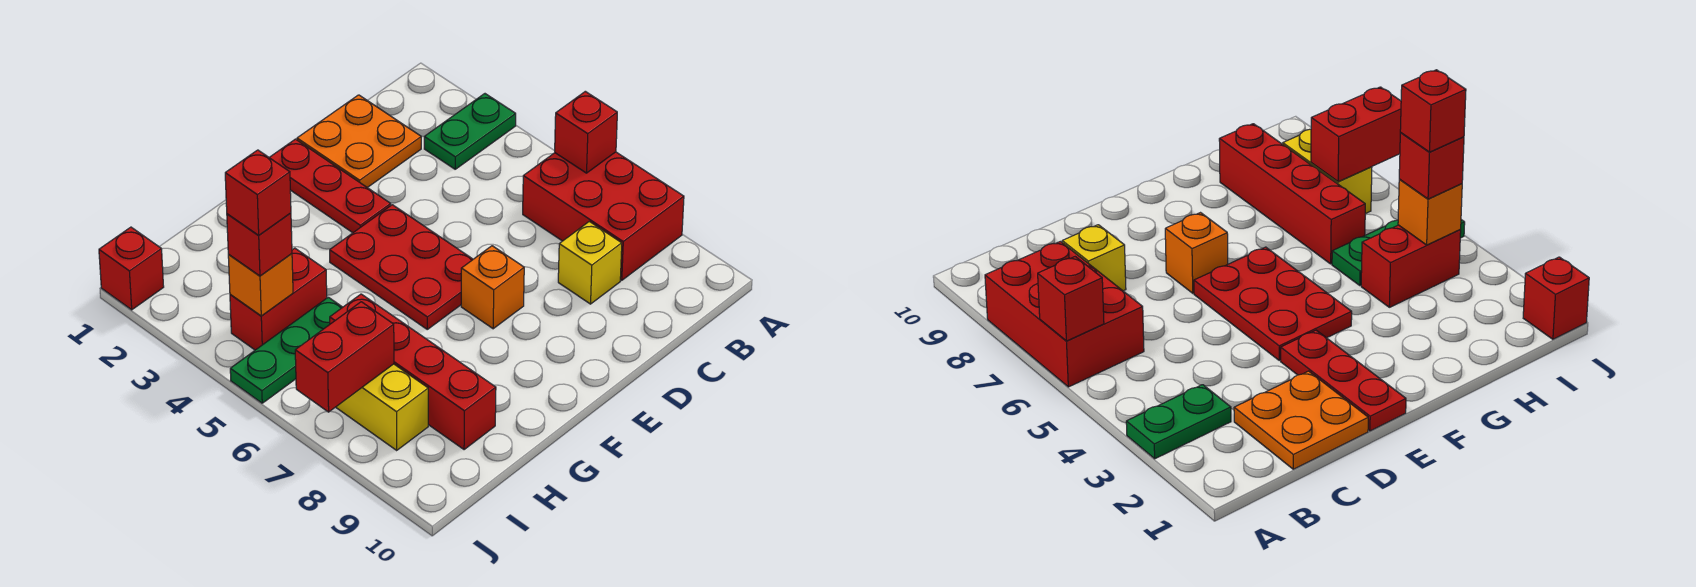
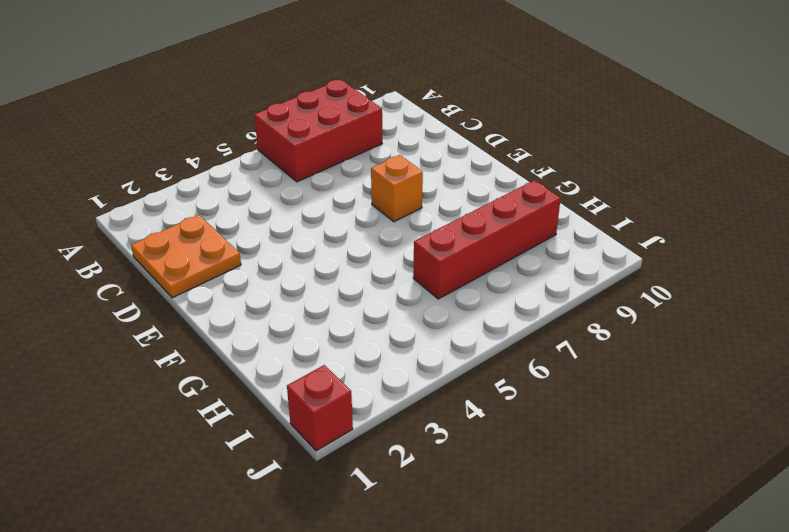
none -> green plate A3:B3 level 1
none -> yellow brick C8 level 1
none -> red plate E1:E3 level 1

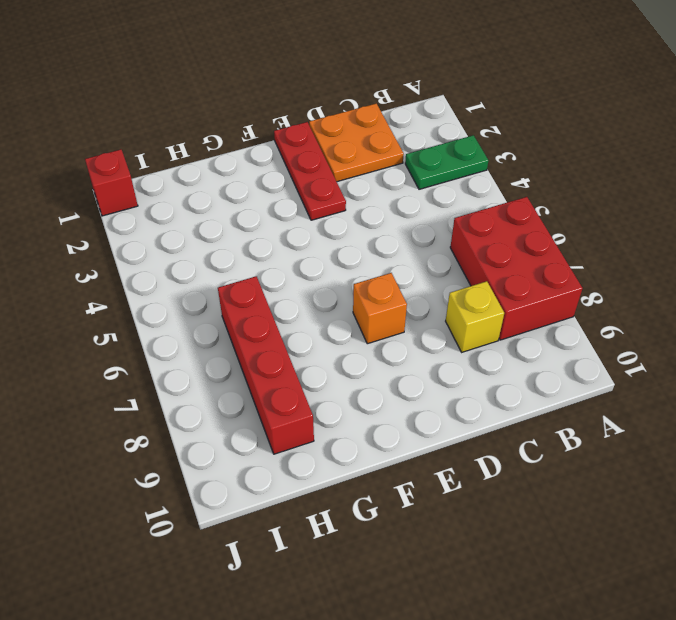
none -> red plate E4:F6 level 1
none -> red brick H4:I4 level 1
none -> green plate H5:J5 level 1

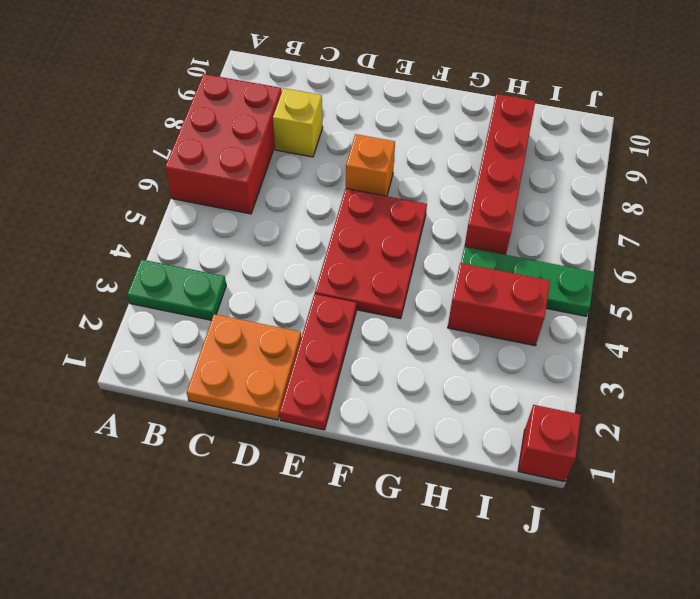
none -> yellow brick I7:I8 level 1
none -> red brick A6 level 2
none -> orange brick I4 level 2

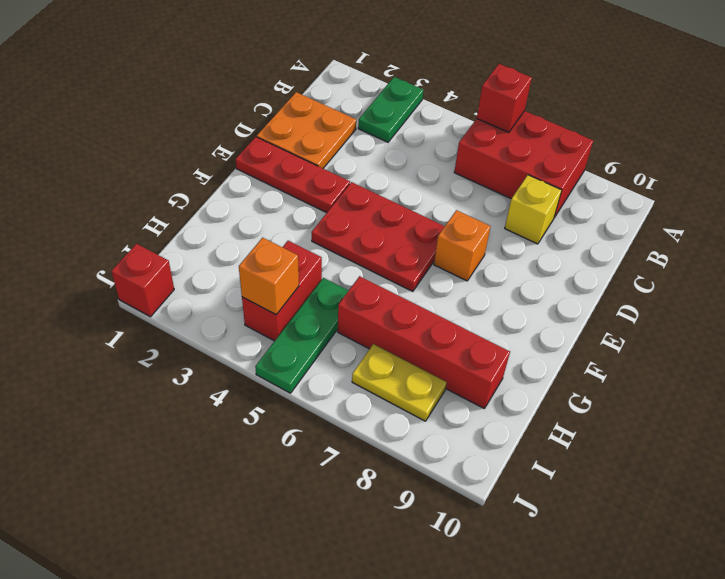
yellow plate I7:I8 level 1 -> yellow brick I7:I8 level 1
none -> red brick I7:J7 level 2
none -> red brick I4 level 3
none -> red brick I4 level 4

